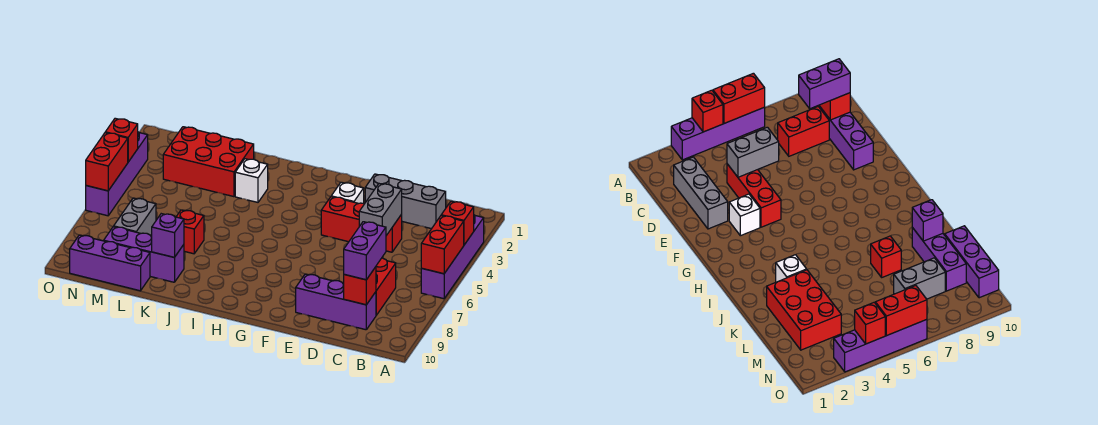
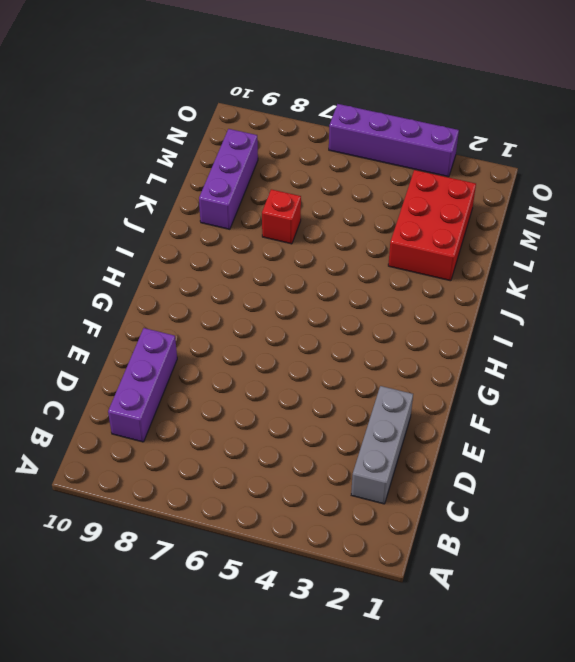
none -> purple brick A3:A6 level 1
none -> red brick C7:C8 level 1
none -> red brick D4:F4 level 1

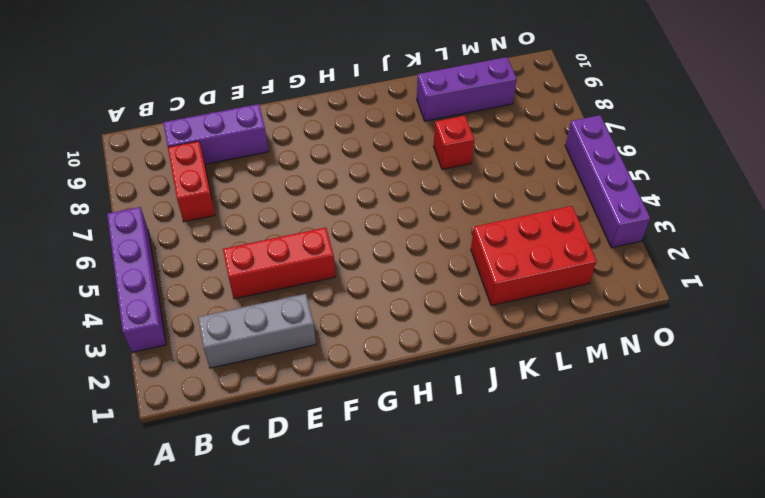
none -> white brick F3 level 1
none -> white brick J3 level 1
none -> purple brick L10:N10 level 1

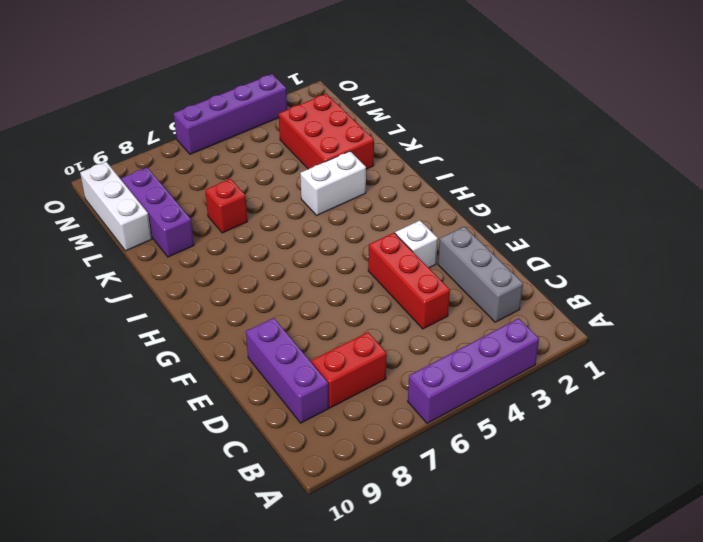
white brick J3:J4 level 1 -> white brick J3 level 1
white brick L10:N10 level 1 -> purple brick L10:N10 level 1
none -> grey brick M7:M8 level 1
none -> red brick A4 level 2
none -> red brick A5:A6 level 2

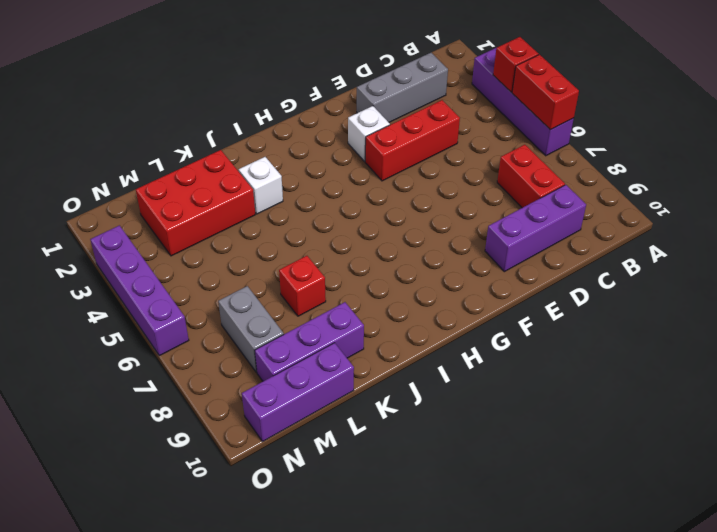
none -> red brick C9 level 2
none -> grey brick D4:D5 level 2
none -> purple brick K9 level 2

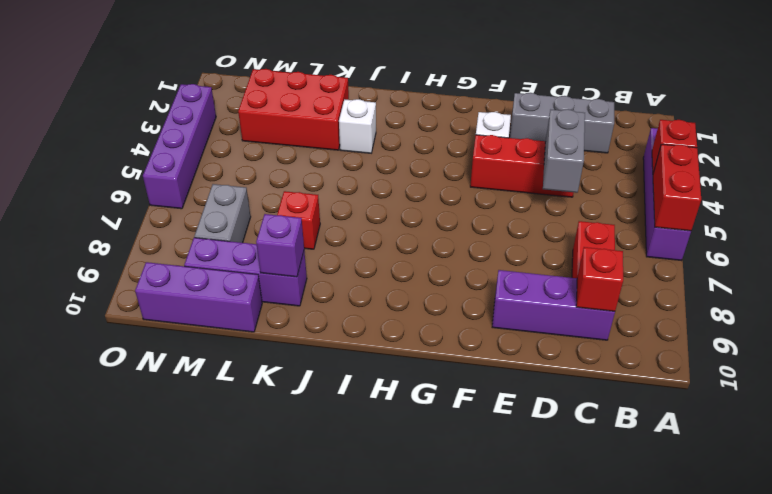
none -> red brick O4 level 2
none -> red brick O5:O6 level 2
none -> purple brick C8:C9 level 3

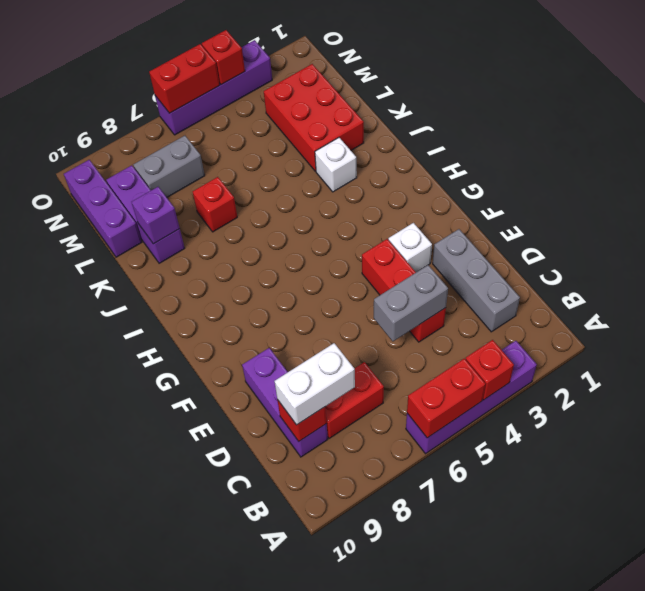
white brick C8:C9 level 3 -> purple brick C8:C9 level 3

